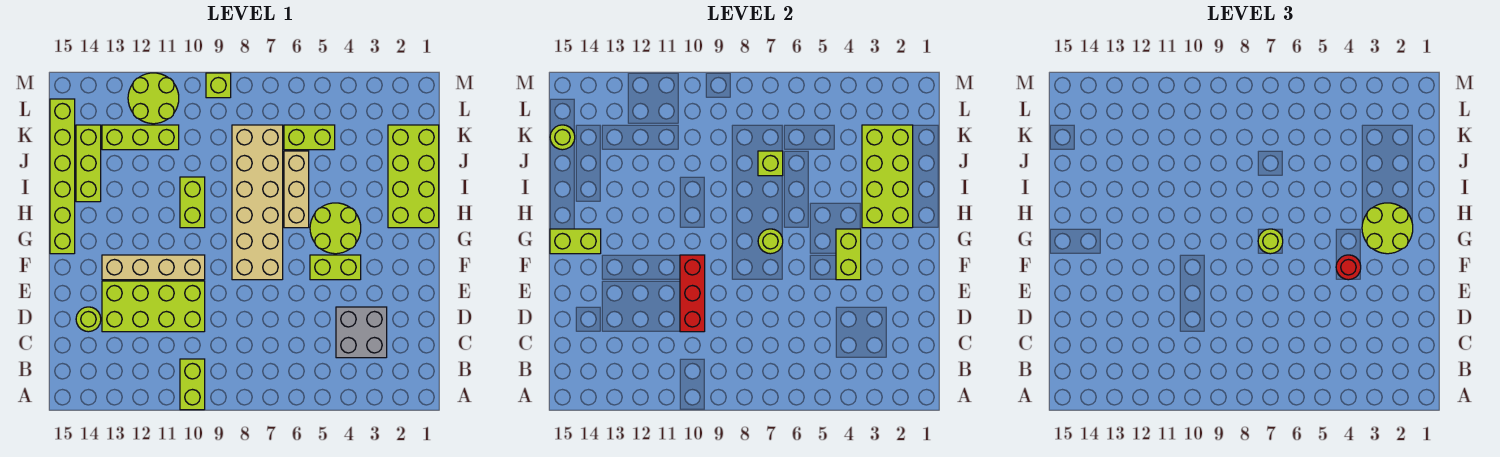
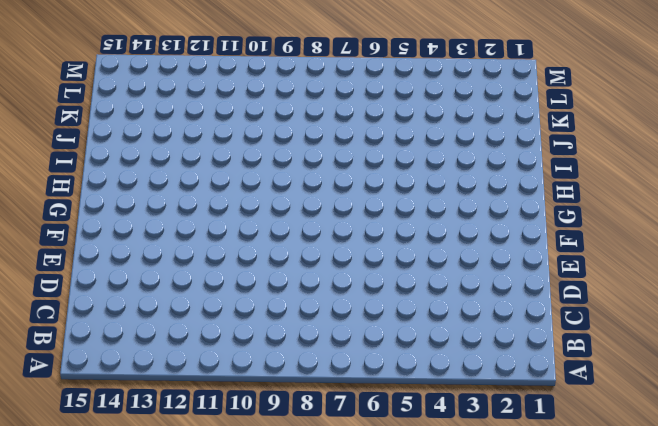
none -> lime brick A10:B10 level 1
none -> grey brick C3:D4 level 1
none -> lime brick D10:E13 level 1

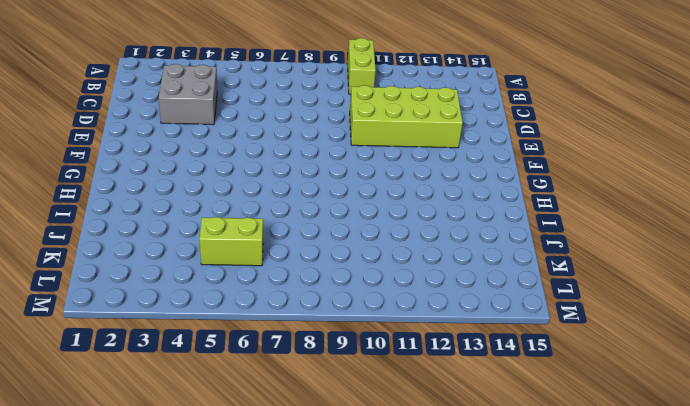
none -> lime round brick D14 level 1
none -> lime brick F4:F5 level 1
none -> tan brick F7:K8 level 1

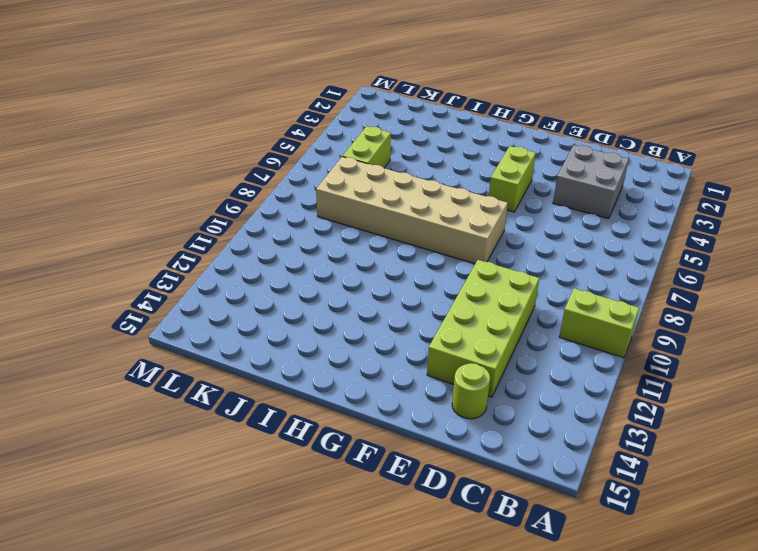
none -> tan brick F10:F13 level 1
none -> lime round brick G4:H5 level 1
none -> lime brick G15:L15 level 1

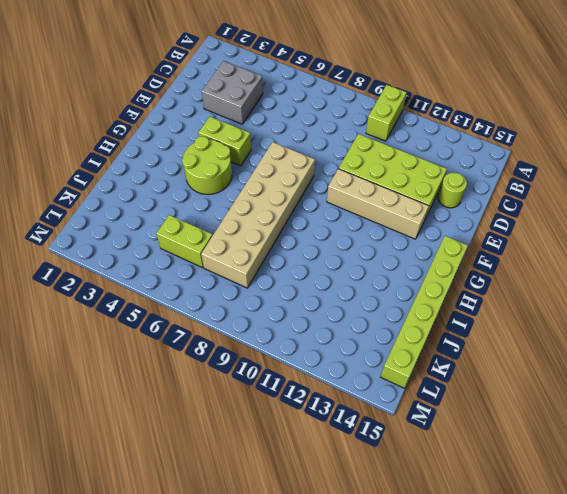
none -> lime brick H1:K2 level 1
none -> tan brick H6:J6 level 1
none -> lime brick H10:I10 level 1

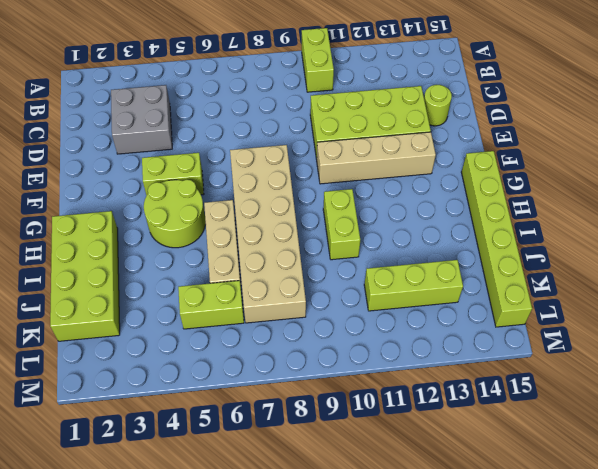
none -> lime brick I14:K14 level 1
none -> lime round brick L11:M12 level 1
none -> lime brick M9 level 1

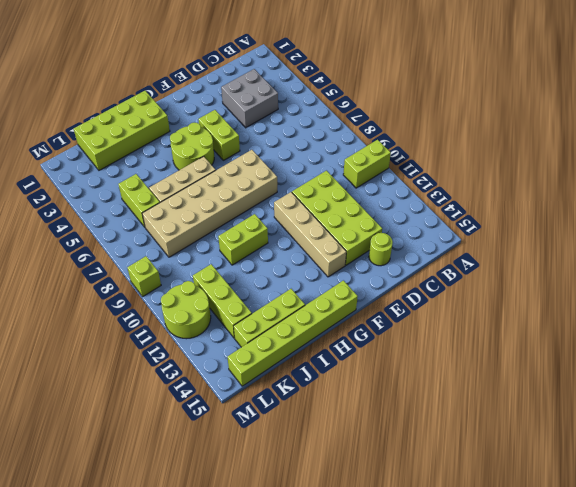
none -> red brick D10:F10 level 2
none -> lime brick F4:G4 level 2
none -> lime round brick G7 level 2

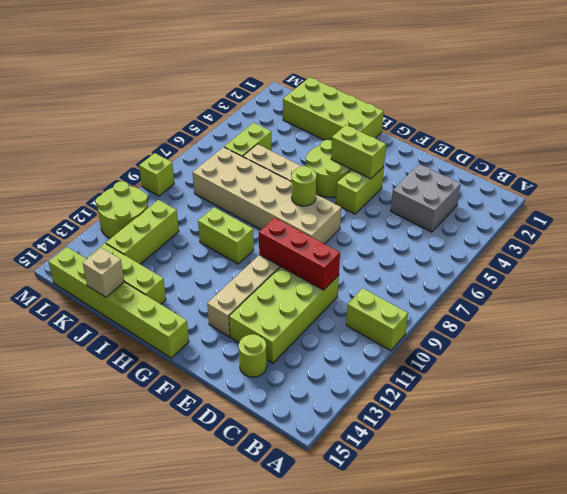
tan brick J15 level 2 -> none
none -> lime brick G14:G15 level 2
none -> lime brick H2:K3 level 2
none -> lime brick J7 level 2

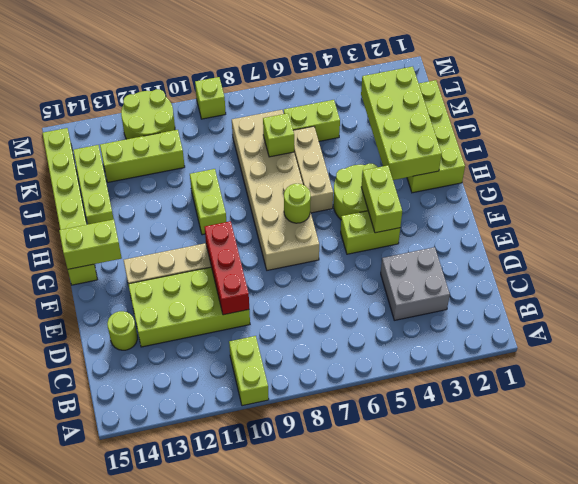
none -> lime round brick K15 level 2
none -> red round brick F4 level 3
none -> lime round brick G2:H3 level 3

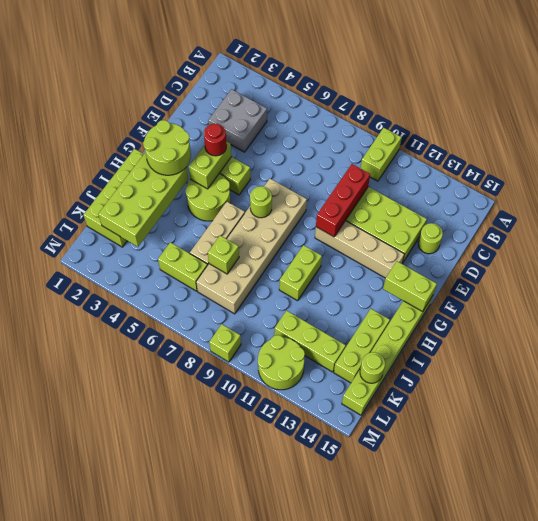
none -> lime round brick G7 level 3

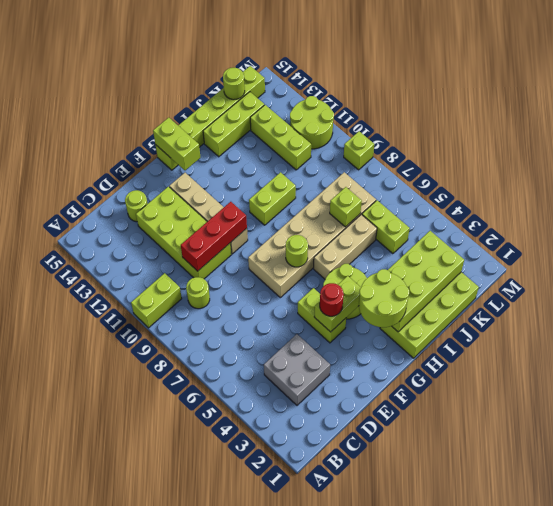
lime round brick C9 level 1 -> lime round brick G7 level 3

